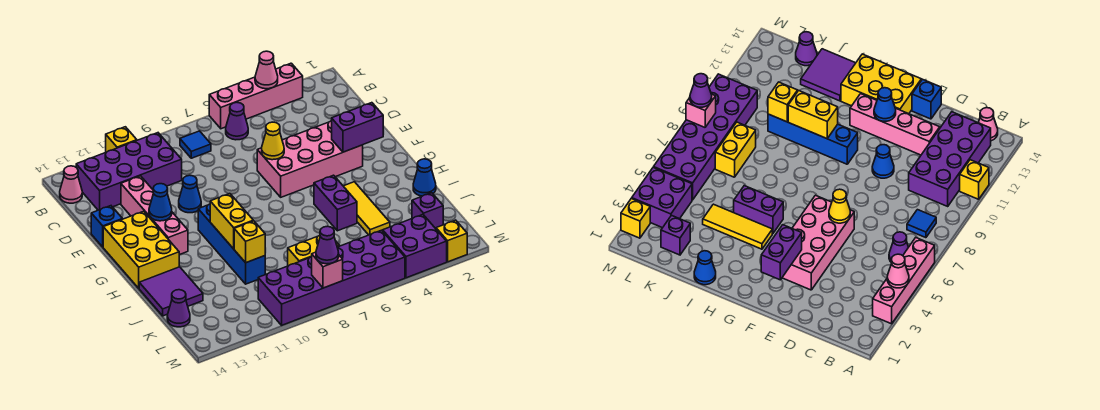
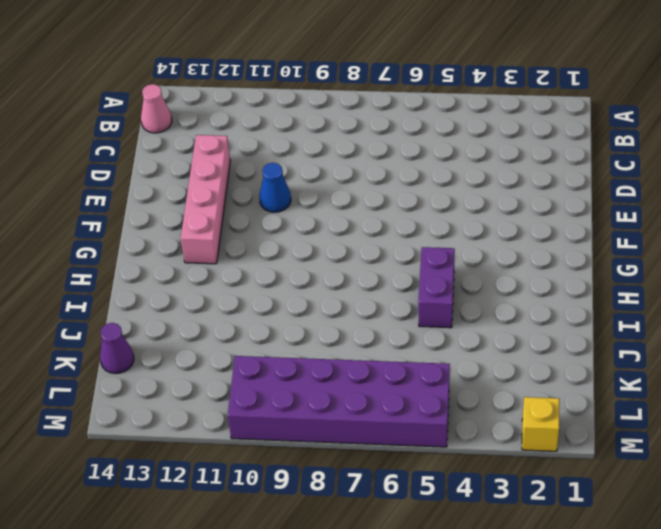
none -> pink brick A3:A6 level 1
none -> yellow brick A11 level 1
none -> purple cone B6 level 1
none -> blue tile B8 level 1

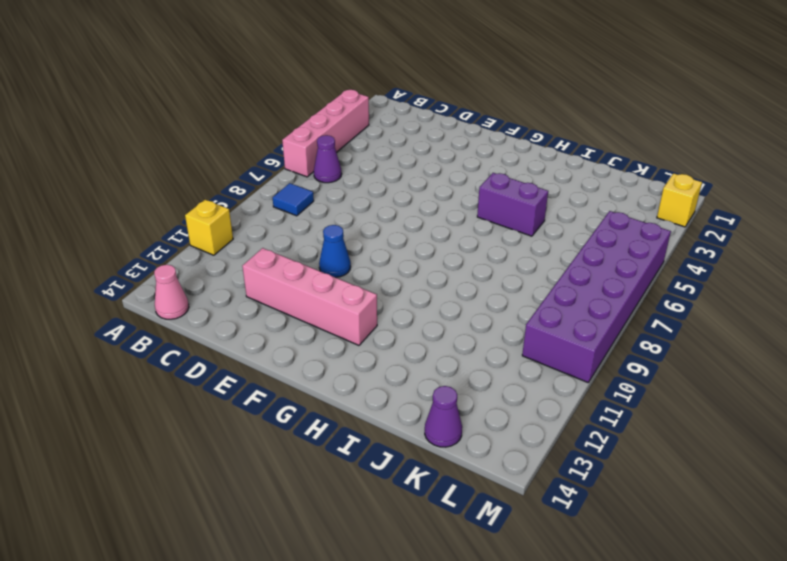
none -> purple brick B10:C13 level 1
none -> pink brick E3:F6 level 1
none -> blue brick E14 level 1
none -> yellow brick F13:H14 level 1

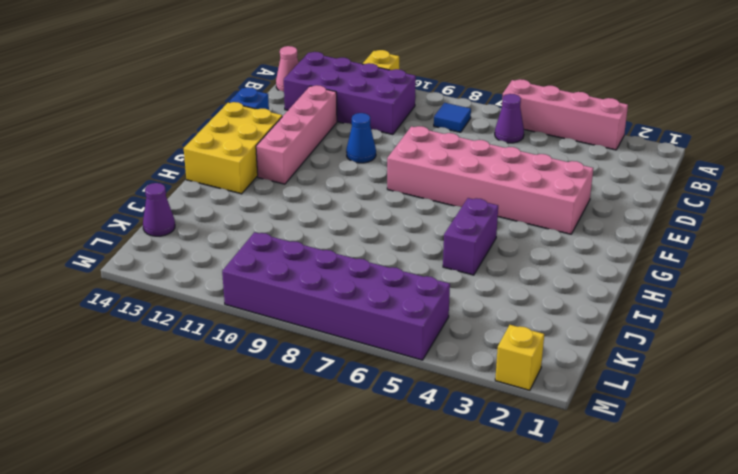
pink brick E3:F8 level 1 -> pink brick E3:F6 level 1
none -> blue brick G10:J10 level 1
none -> yellow tile H4:J4 level 1
none -> blue cone I1 level 1
none -> purple tile I13:J14 level 1

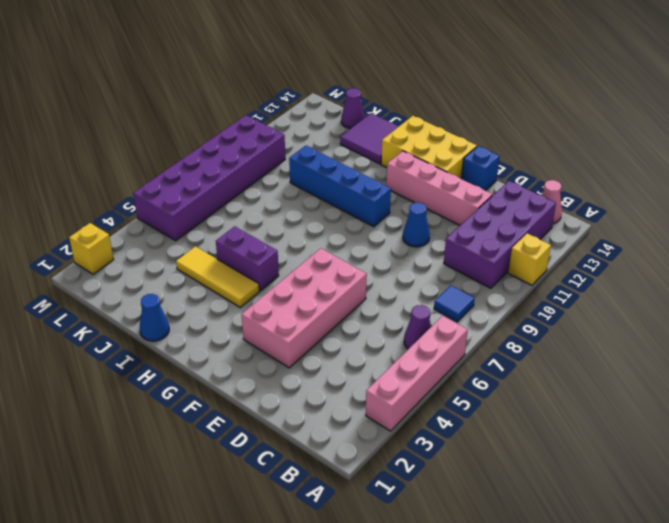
none -> purple brick K2 level 1
none -> yellow brick K7:K8 level 1
none -> purple brick L3:M4 level 1
none -> pink cone A4 level 2

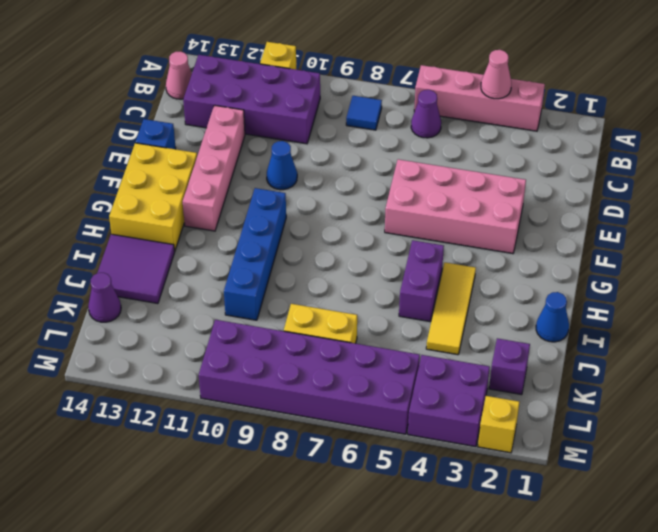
none -> yellow cone E6 level 2
none -> purple brick F2:F3 level 2
none -> blue cone F12 level 2
none -> yellow brick H10:I10 level 2

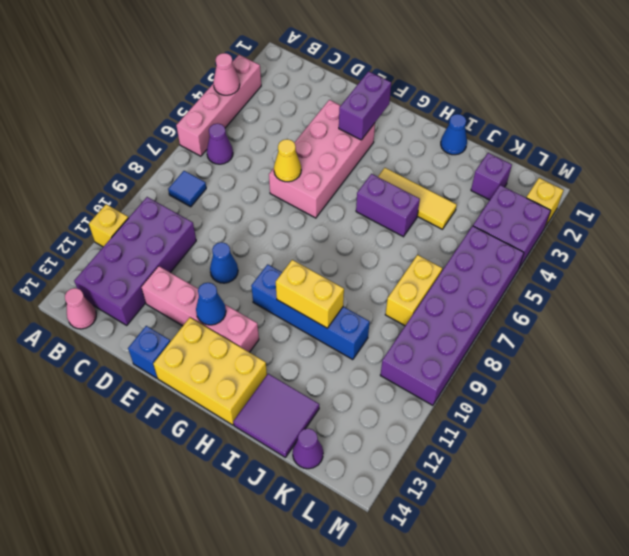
none -> yellow brick J10 level 2
none -> pink brick M8 level 2
none -> purple cone M8 level 3

